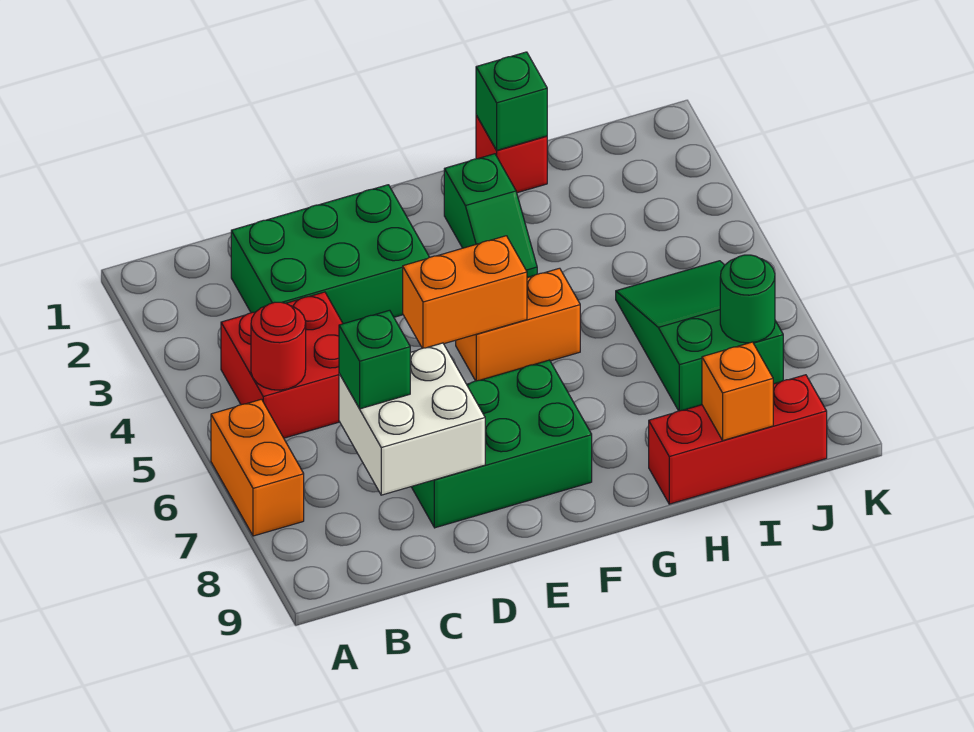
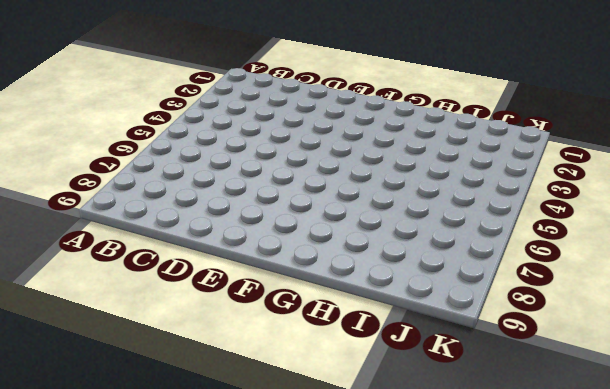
none -> orange brick A6:A7 level 1
none -> red brick B4:C5 level 1
none -> green brick C2:E3 level 1

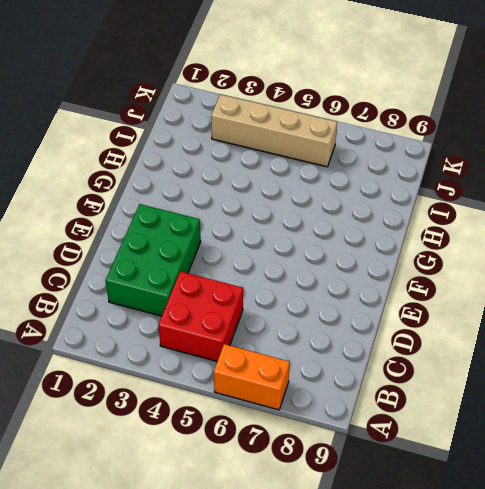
tan brick J3:J6 level 1 -> green slope I5:J7 level 1 top 7
none -> green brick D7:F8 level 1
none -> orange brick F5:G5 level 1
none -> green slope G2:G3 level 1 top 2

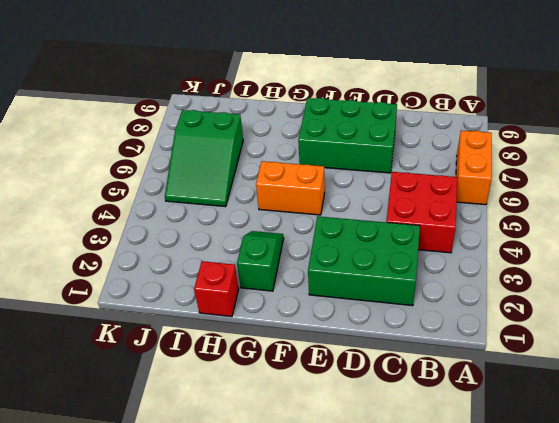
none -> red brick H9:J9 level 1
none -> red round brick B5 level 2
none -> white brick C7:D8 level 2

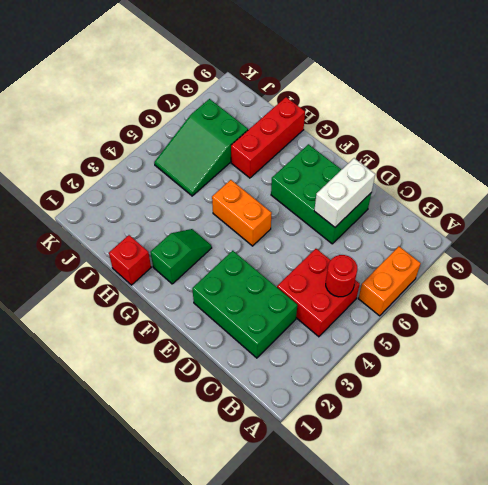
white brick D7:D8 level 2 -> white brick C7:D8 level 2
red brick H7:H9 level 1 -> red brick H9:J9 level 1
none -> orange brick E5:F5 level 2
none -> green brick H1 level 2
none -> orange brick I9 level 2

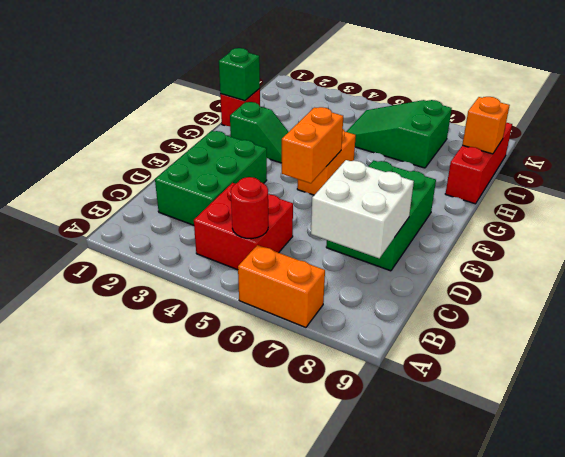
none -> green round brick J7 level 2
none -> green brick C7 level 3

